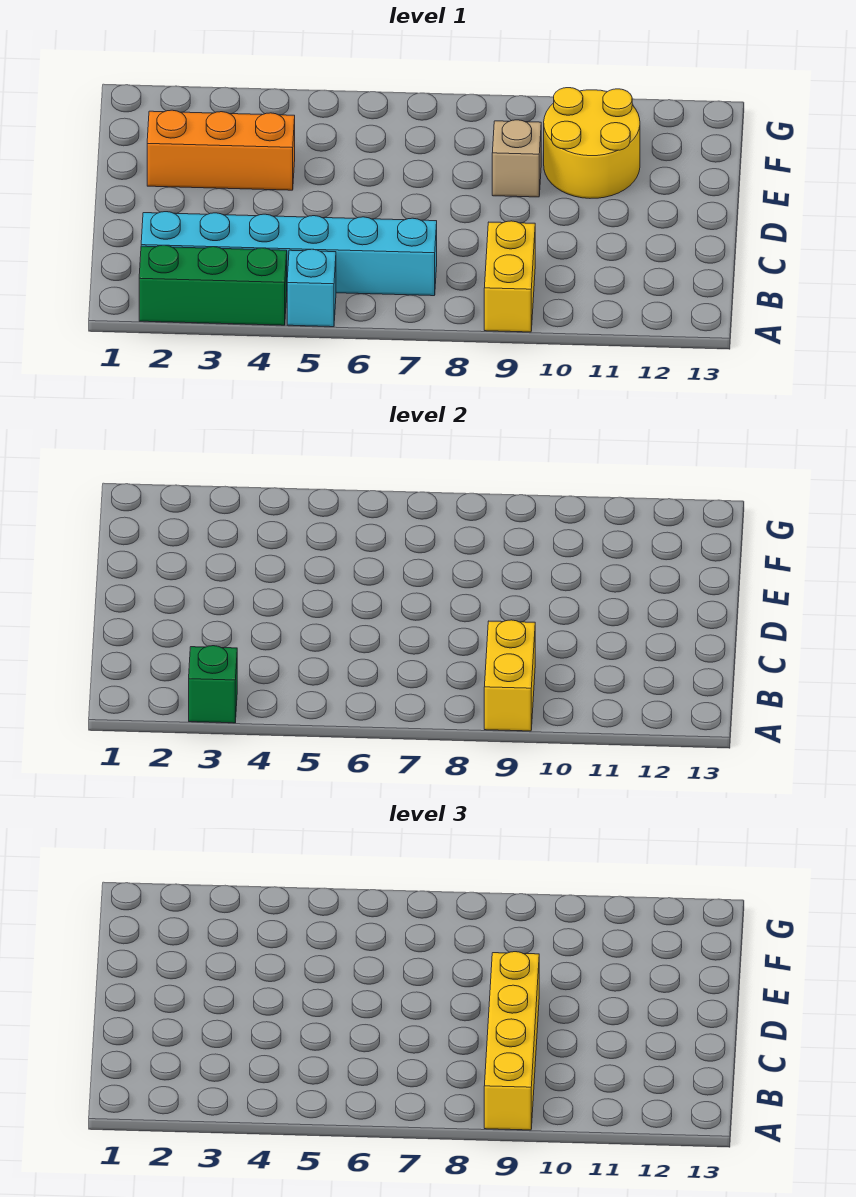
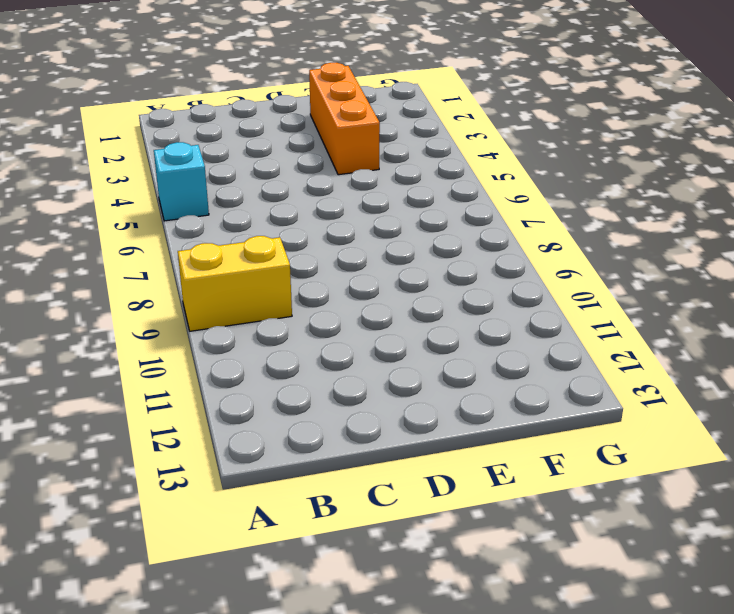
none -> green brick A2:A4 level 1
none -> cyan brick B2:B7 level 1

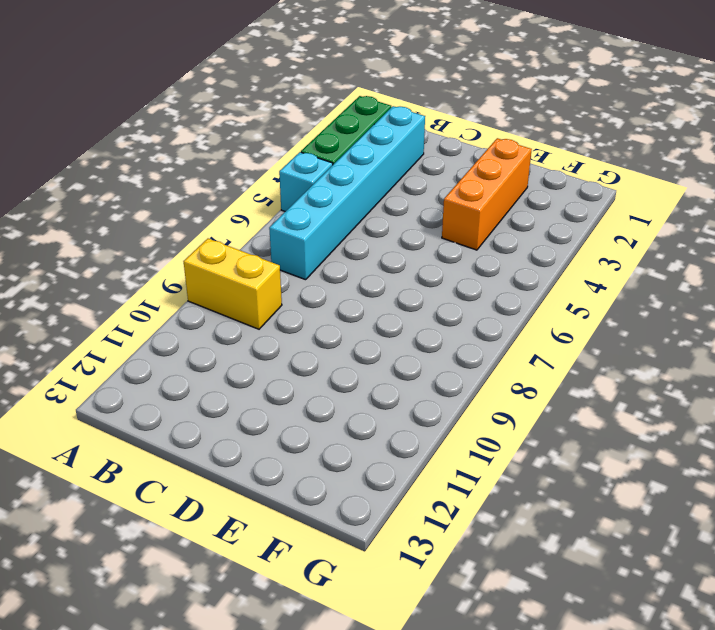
none -> tan brick E9 level 1
none -> yellow round brick E10:F11 level 1

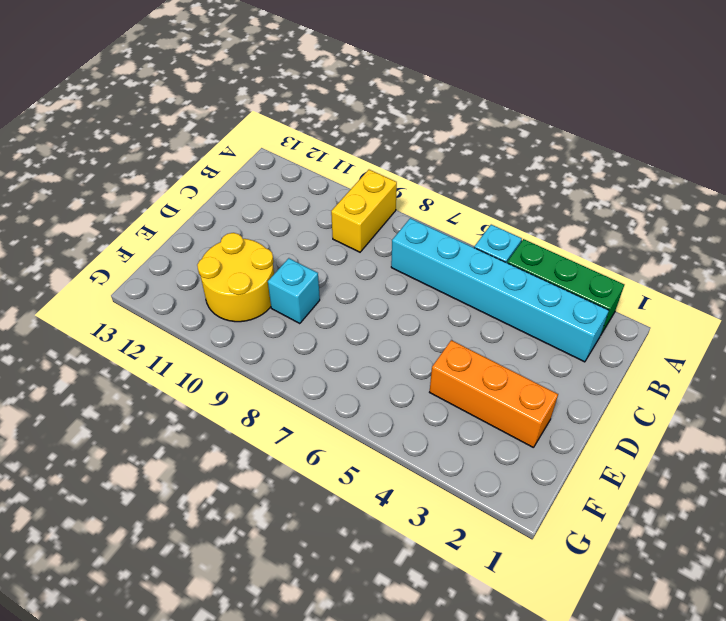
cyan brick E9 level 1 -> tan brick E9 level 1
none -> green brick A3 level 2
none -> yellow brick A9:B9 level 2

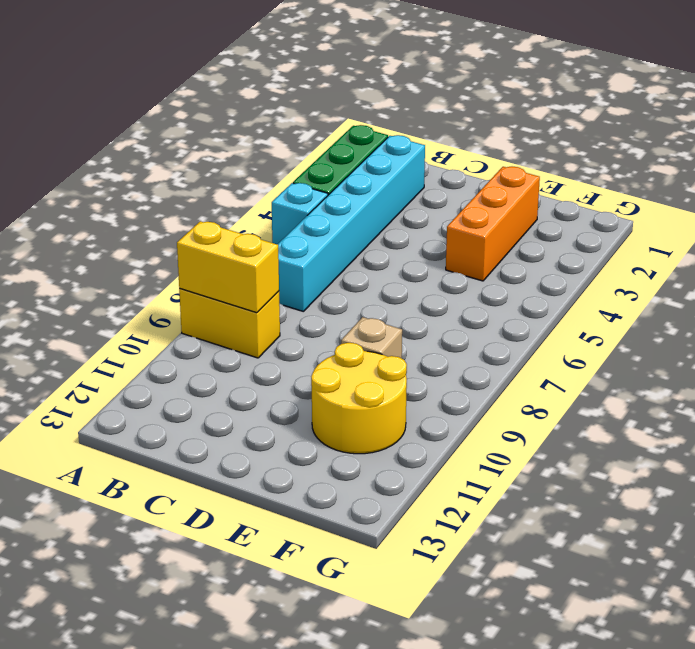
none -> green brick A3 level 2
none -> yellow brick A9:D9 level 3

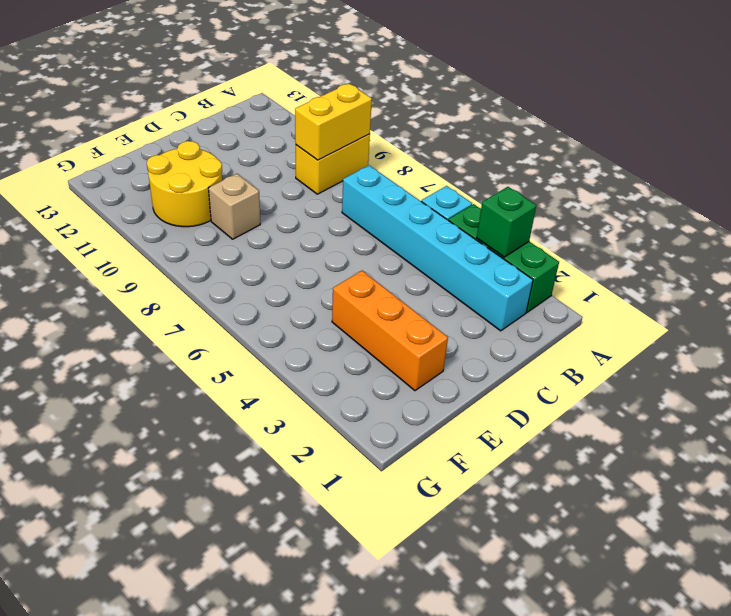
none -> yellow brick A9:D9 level 3

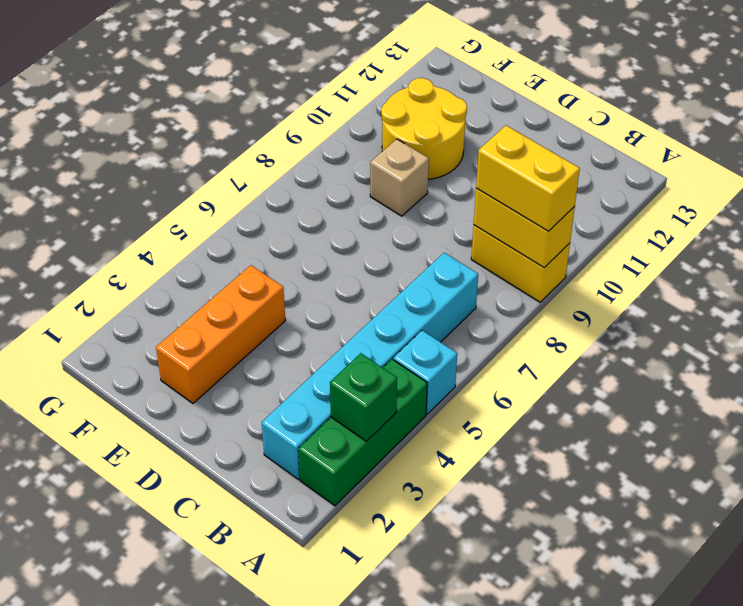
yellow brick A9:B9 level 3 -> yellow brick A9:D9 level 3

